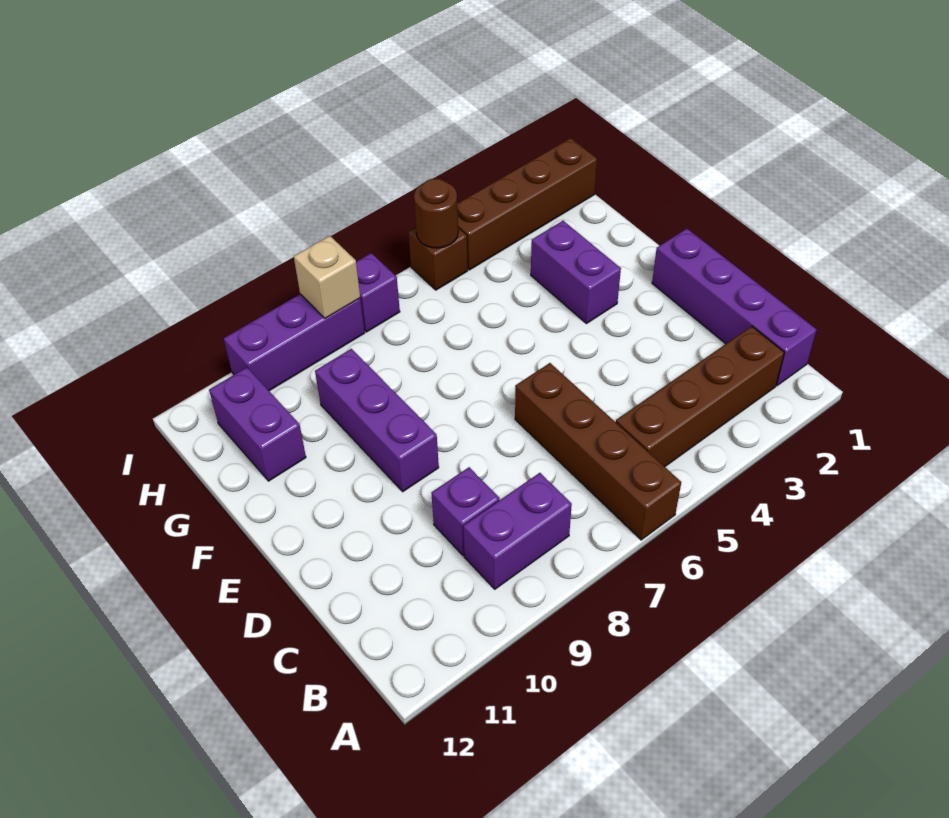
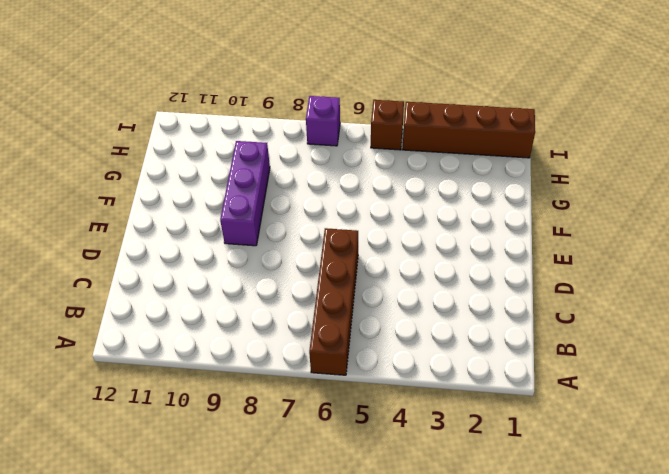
none -> purple brick B1:E1 level 1
none -> brown brick B2:B5 level 1
none -> purple brick B8:B9 level 1

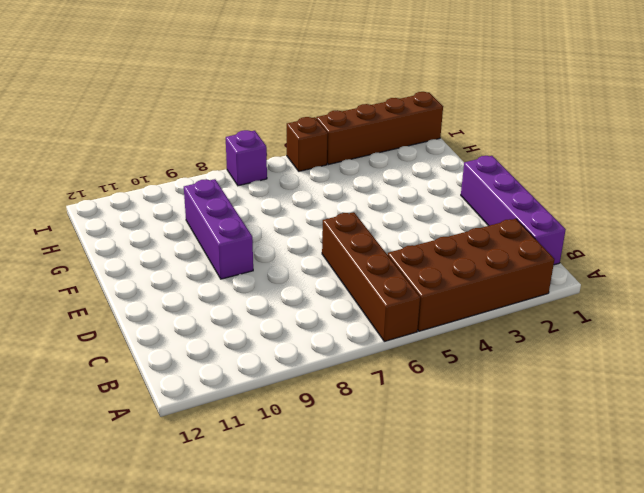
brown brick A2:B5 level 1 -> brown brick B2:B5 level 1
none -> purple brick B8:B9 level 1
none -> purple brick C9 level 1
none -> purple brick F3:G3 level 1

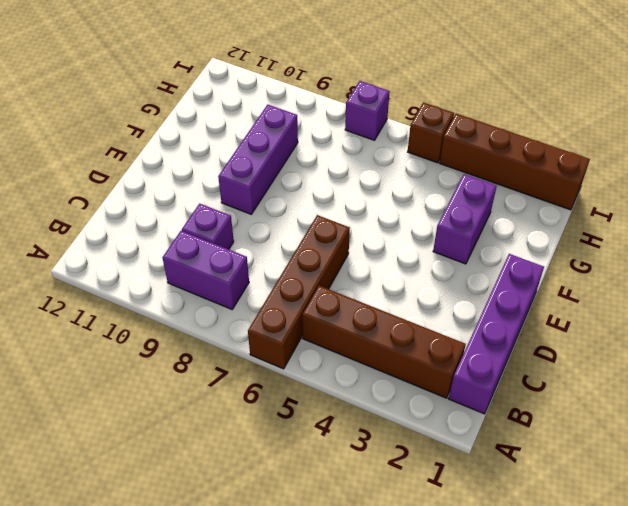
none -> purple brick G11:H11 level 1
none -> purple brick I8:I10 level 1
none -> brown round brick I5 level 2

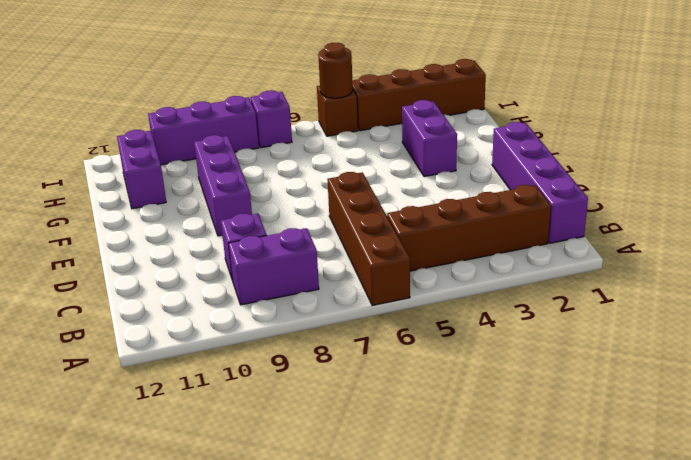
none -> tan brick I8 level 2

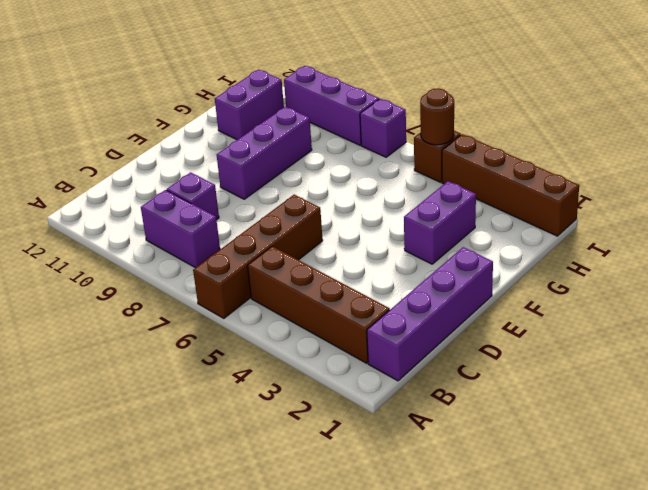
none -> tan brick I8 level 2

